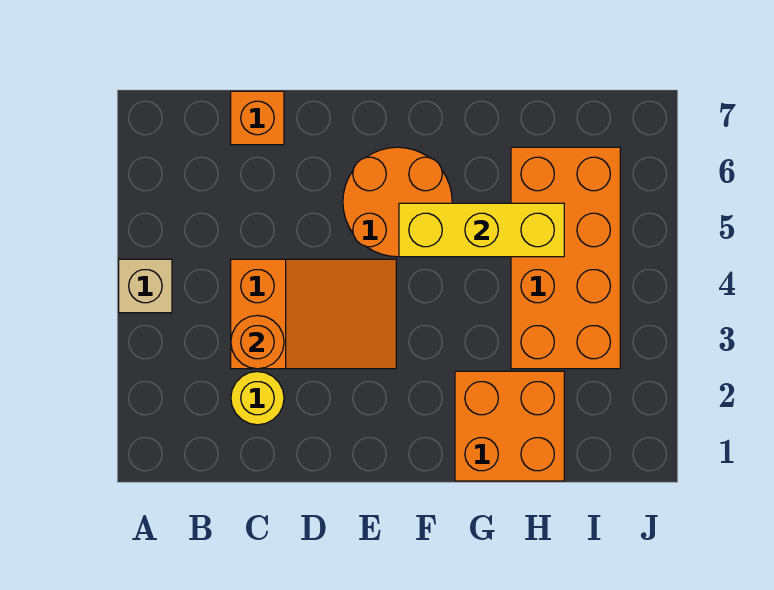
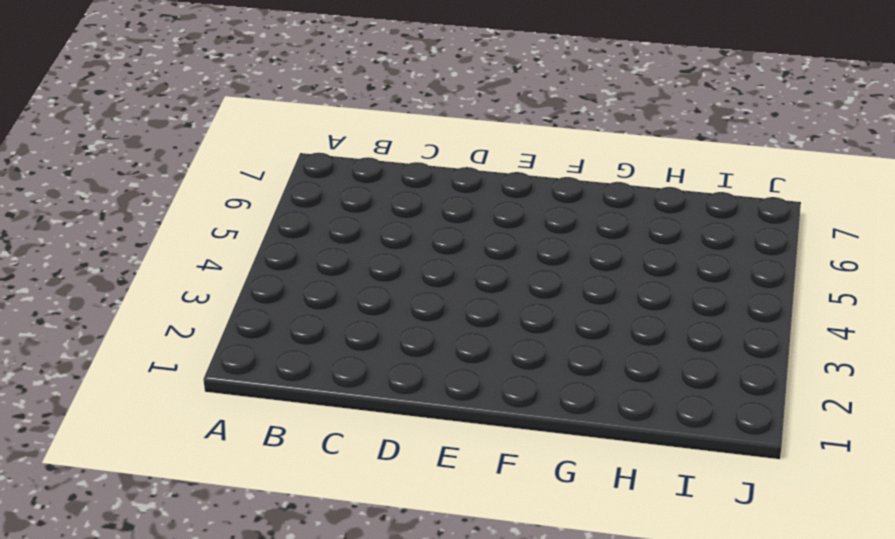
none -> tan brick A4 level 1
none -> yellow round brick C2 level 1

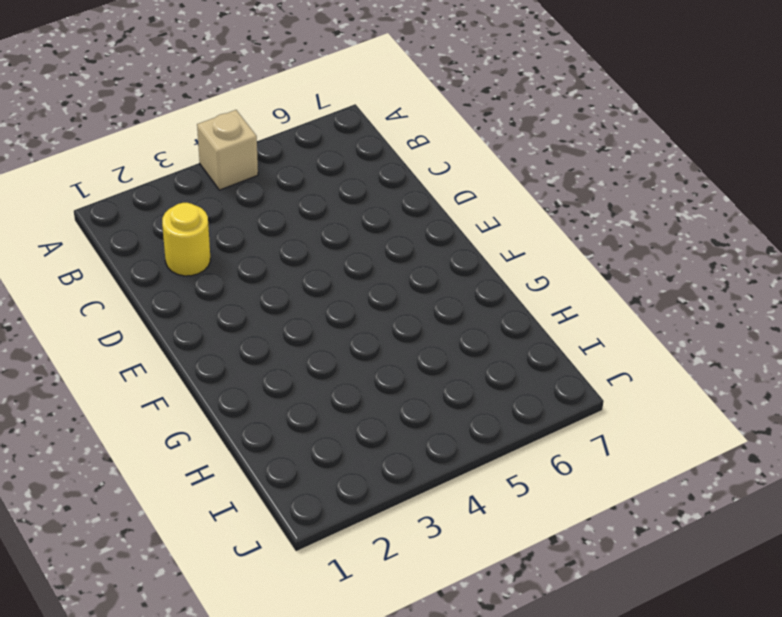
none -> orange slope C3:E4 level 1 top C
none -> orange brick C7 level 1

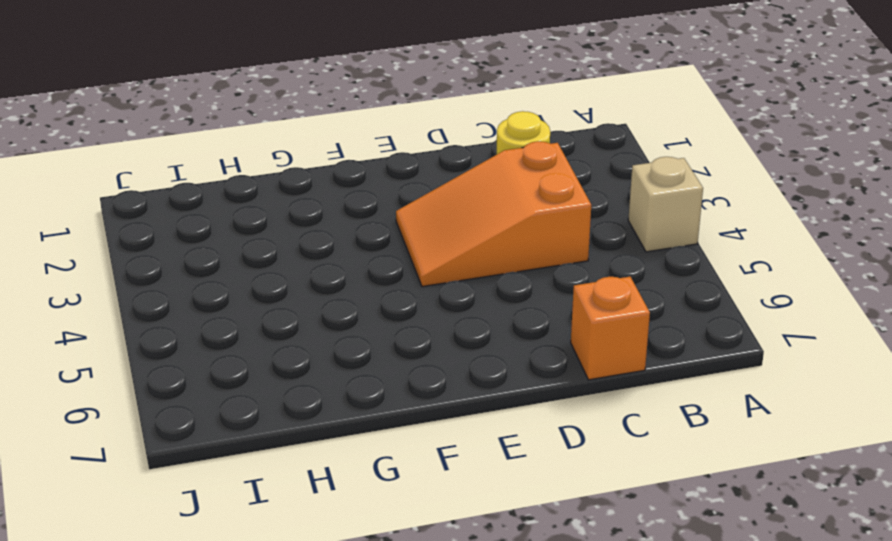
none -> orange round brick E5:F6 level 1
none -> orange brick G1:H2 level 1

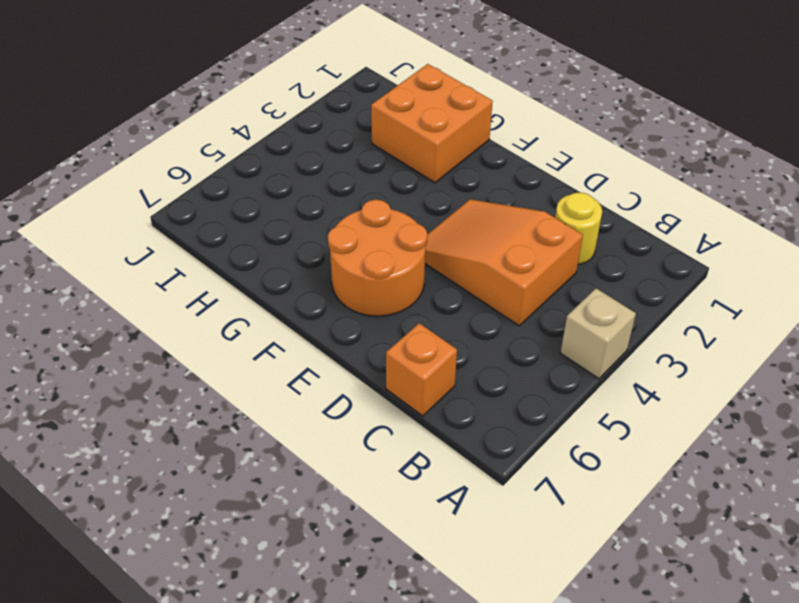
none -> orange brick H3:I6 level 1
none -> orange round brick C3 level 2

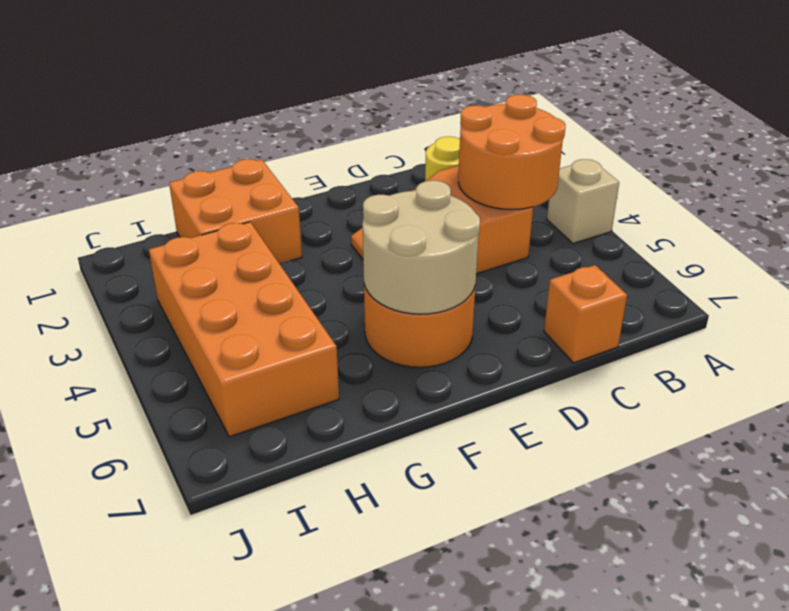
orange round brick B3:C4 level 2 -> orange round brick C3 level 2
tan round brick E5:F6 level 2 -> yellow brick F5:H5 level 2

